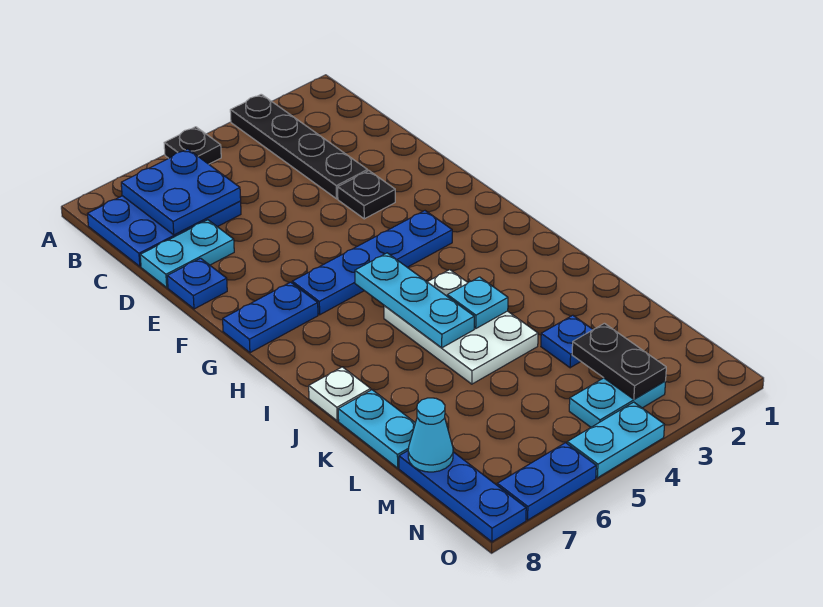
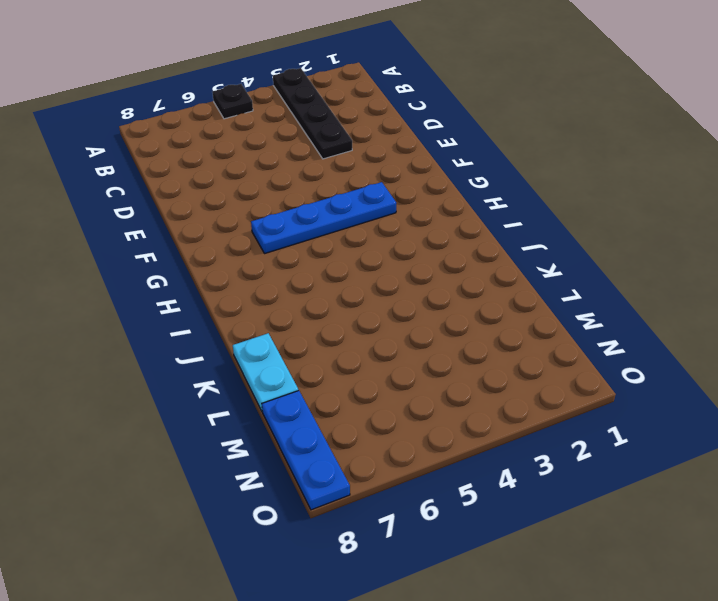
none -> blue plate B6:C8 level 1
none -> cyan plate D7:D8 level 1
none -> black plate E3 level 1

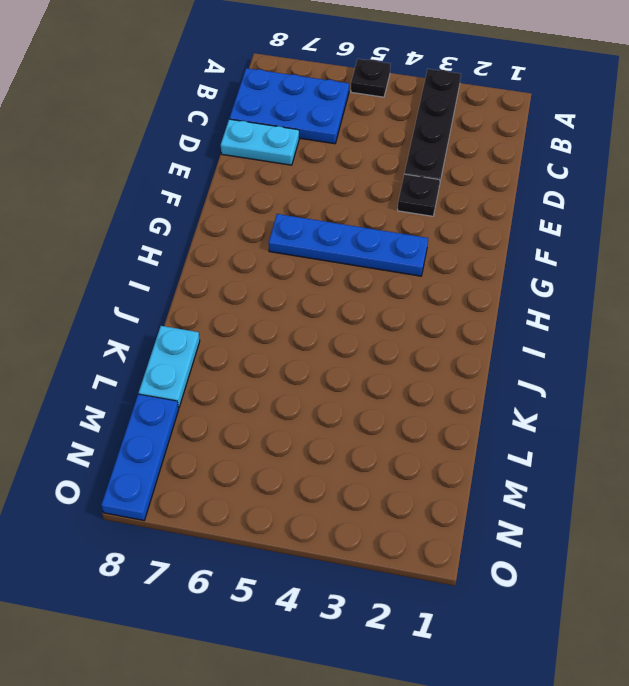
none -> blue plate E8 level 1
none -> blue plate G7:G8 level 1
none -> white plate I4:K5 level 1

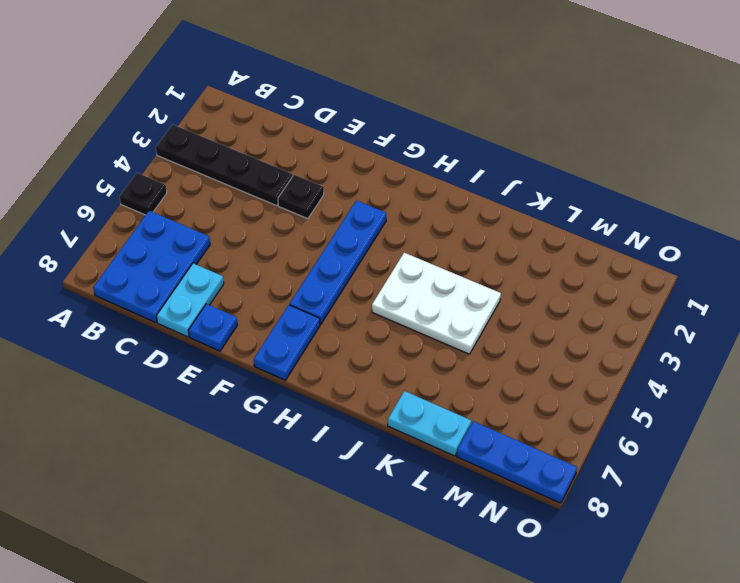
none -> white plate J8 level 1
none -> blue plate L3 level 1
none -> cyan plate N3:N4 level 1

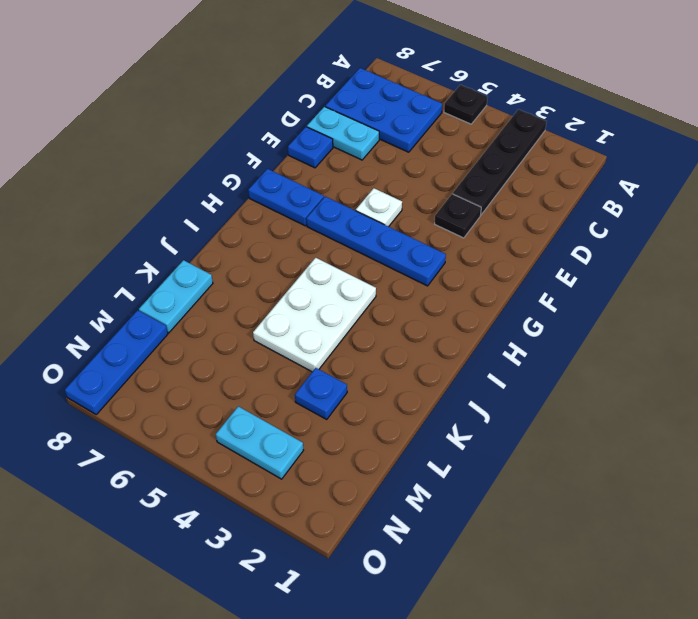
white plate F5 level 1 -> white plate J8 level 1
none -> cyan plate O4:O5 level 1
none -> blue plate O6:O7 level 1
none -> blue plate B6:C7 level 2

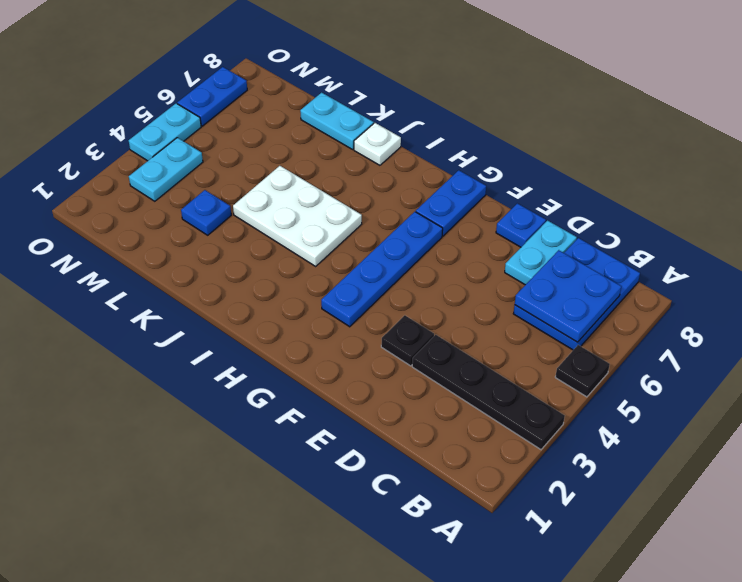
none -> blue plate M8:O8 level 1
none -> cyan plate H5:J5 level 2
none -> cyan plate J4 level 2

